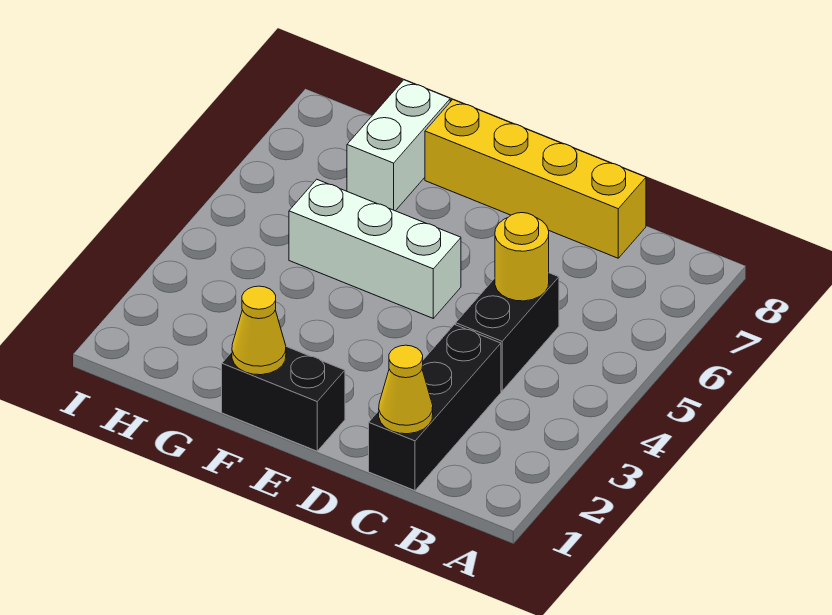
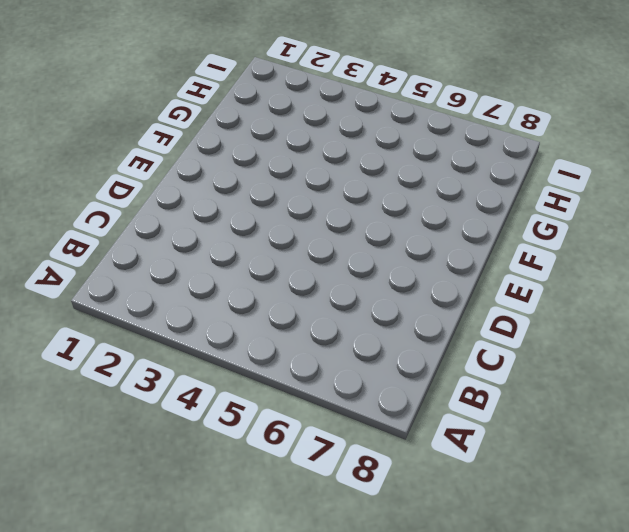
none -> black brick C1:C3 level 1
none -> black brick C4:C5 level 1

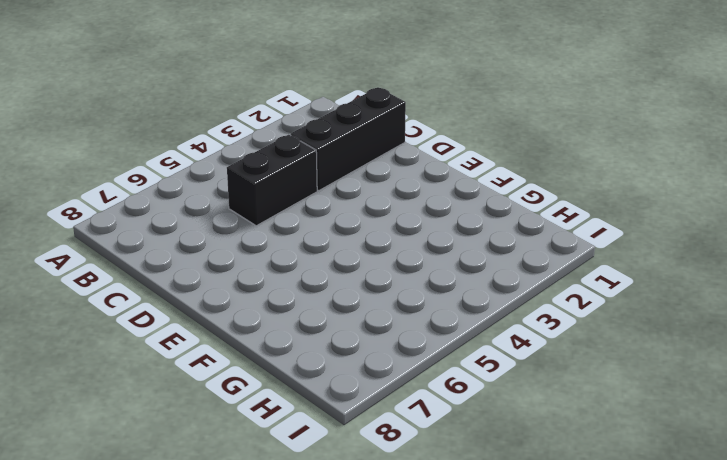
none -> yellow brick C8:F8 level 1
none -> black brick E1:F1 level 1

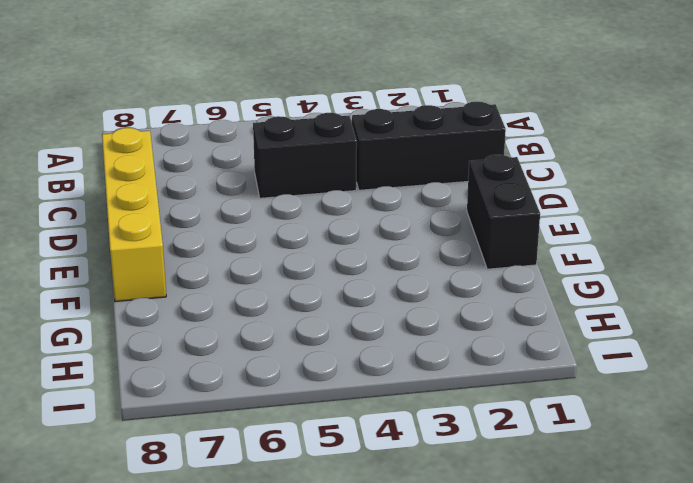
none -> white brick E5:G5 level 1
none -> white brick G7:G8 level 1

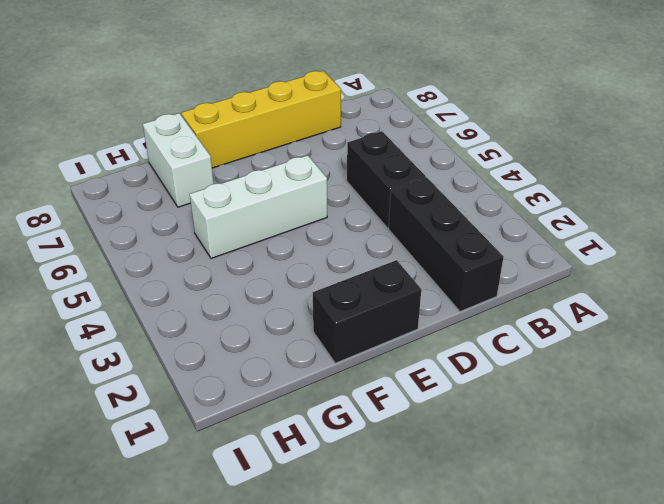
none -> yellow cone C1 level 2
none -> yellow round brick C5 level 2

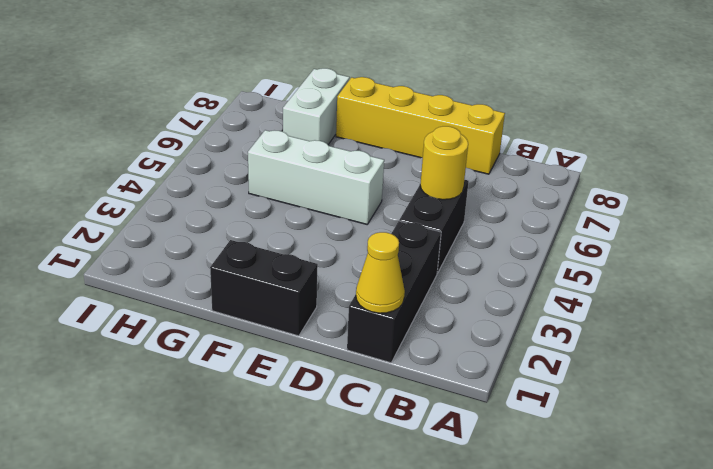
none -> yellow cone F1 level 2

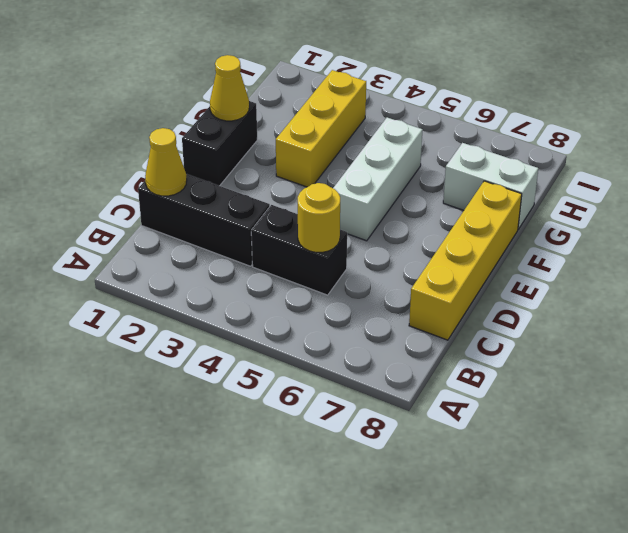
yellow brick F3:H3 level 1 -> none

